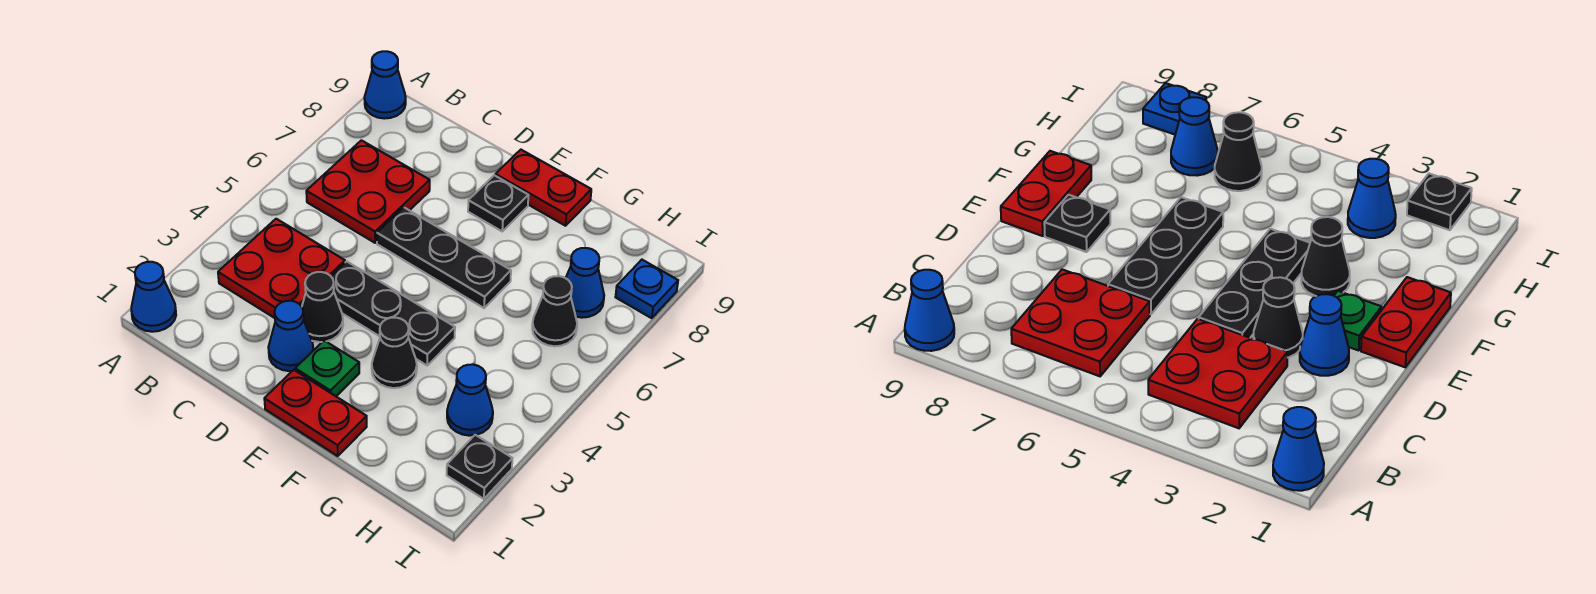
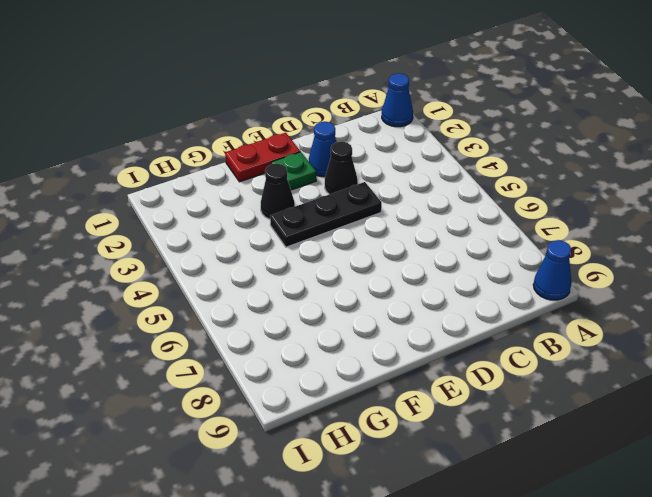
none -> red plate B3:C4 level 1
none -> red plate B6:C7 level 1
none -> black plate D6:F6 level 1

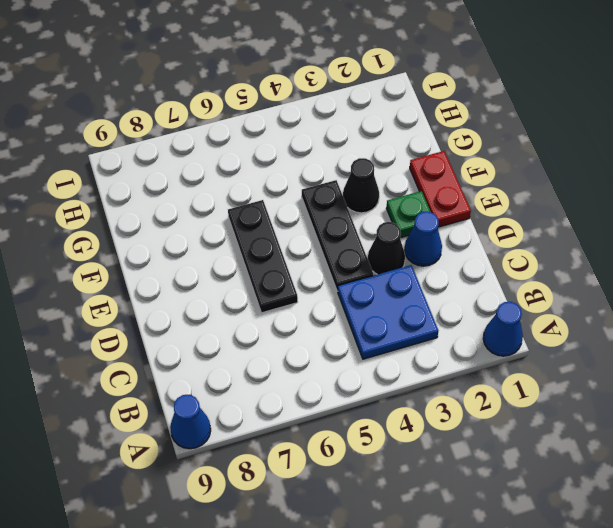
blue plate B3:C4 level 1 -> red plate B3:C4 level 1
none -> red plate B6:C7 level 1
none -> black plate E8 level 1
none -> red plate E9:F9 level 1

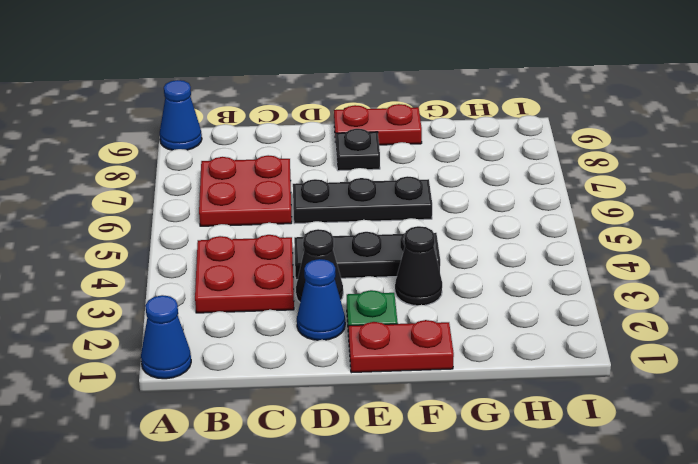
none -> blue cone H3 level 1
none -> black cone H6 level 1
none -> blue cone H7 level 1

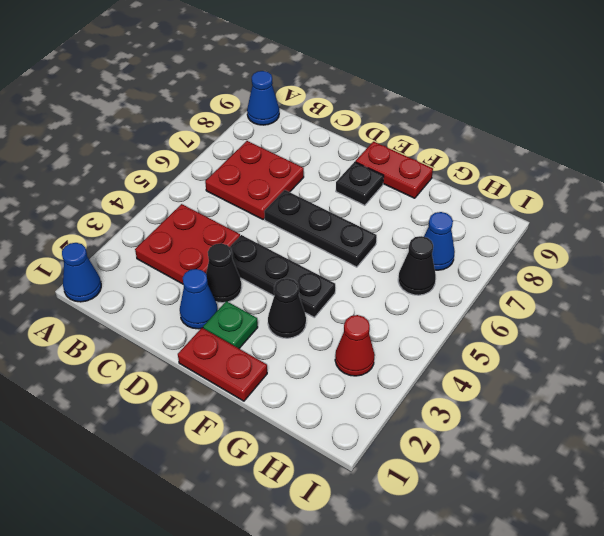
red cone H3 level 1 -> blue cone H3 level 1
none -> black plate I2 level 1
none -> blue plate I8 level 1

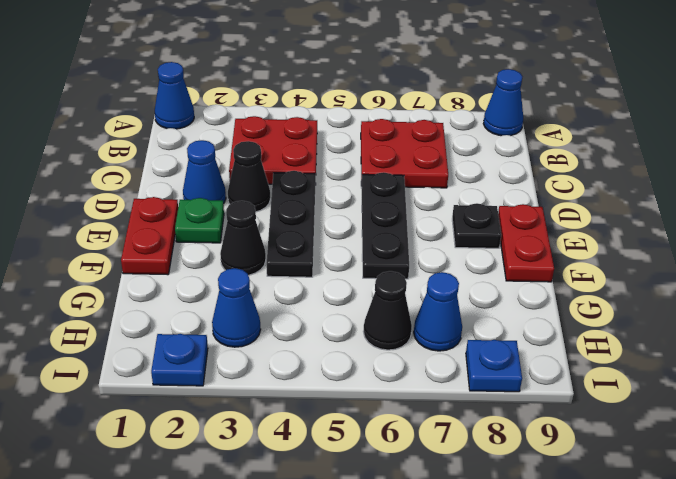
blue plate I2 level 1 -> black plate I2 level 1

